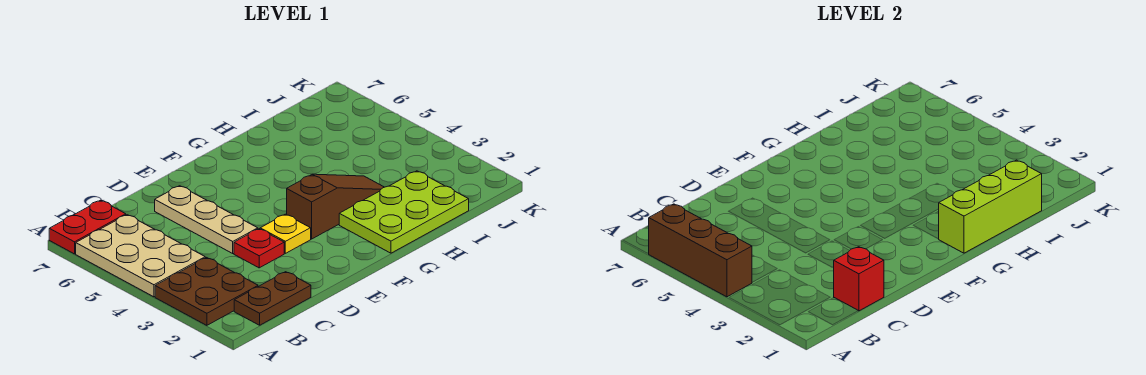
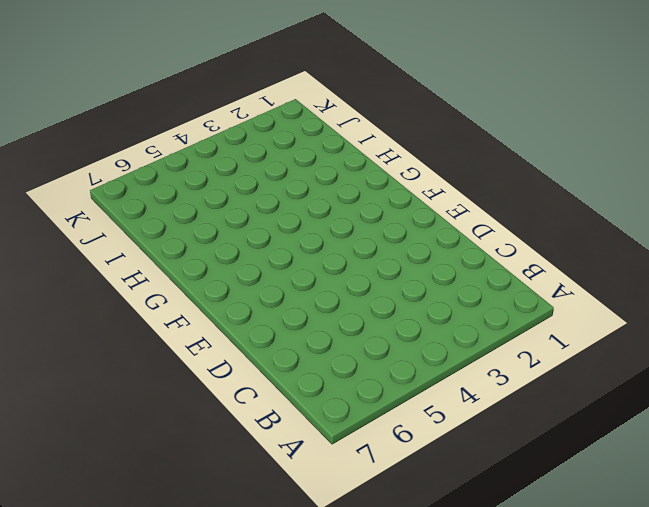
none -> brown plate A2:B3 level 1
none -> tan plate A4:B6 level 1
none -> red plate A7:B7 level 1

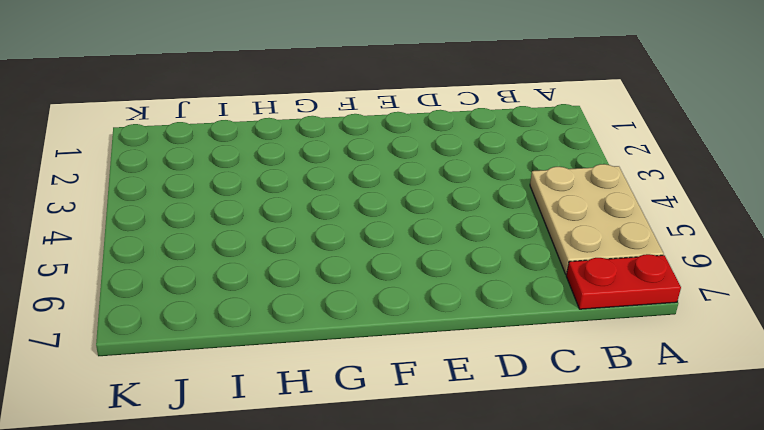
none -> brown plate A2:B3 level 1
none -> brown plate B1:C1 level 1
none -> red plate D3 level 1

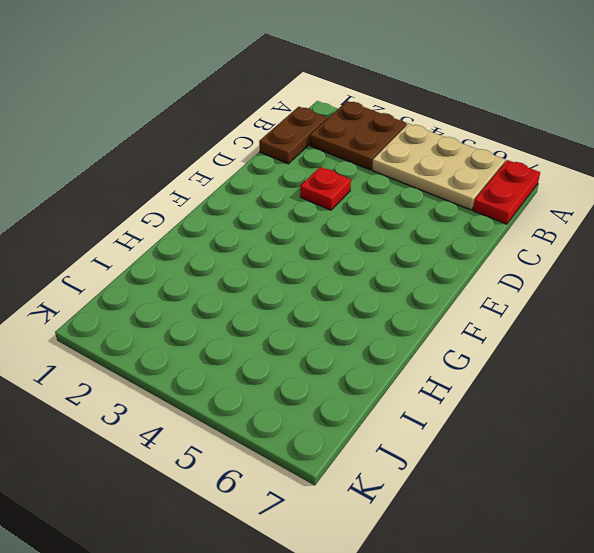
none -> tan plate D4:D6 level 1
none -> yellow plate E3 level 1
none -> brown slope F3:H3 level 1 top F

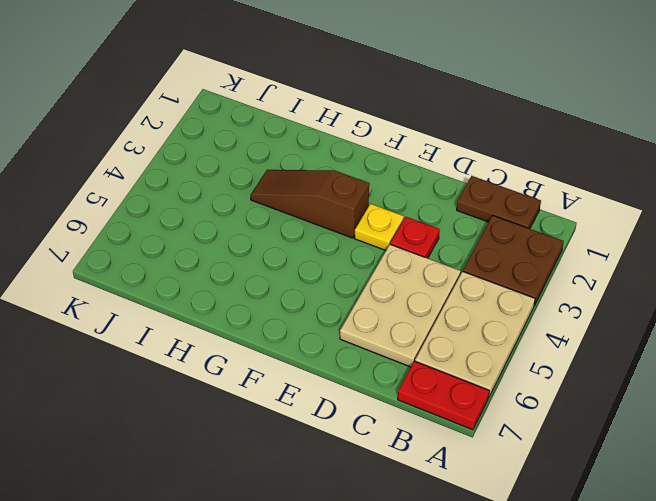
tan plate C4:D6 level 1 -> tan plate D4:D6 level 1
none -> lime plate G1:I2 level 1
none -> brown brick A4:A6 level 2
none -> red brick C1 level 2

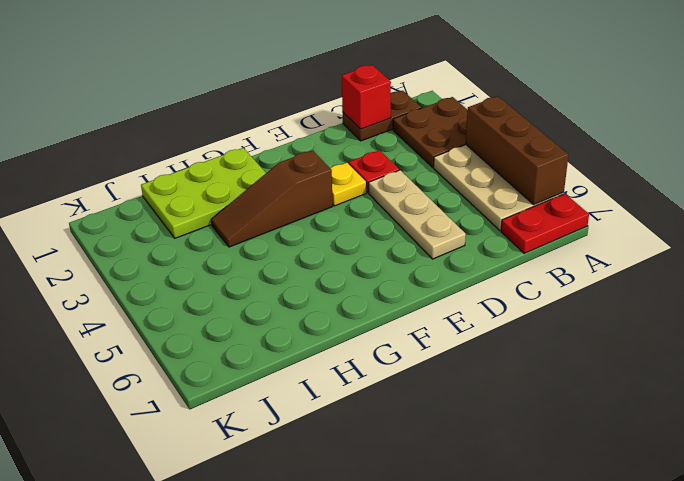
none -> lime brick G1:I1 level 2

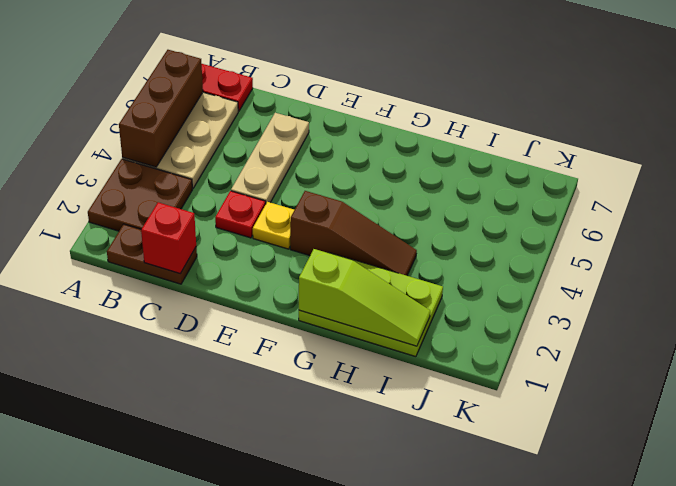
lime slope G1:I1 level 2 top G -> lime brick G1:I1 level 2

